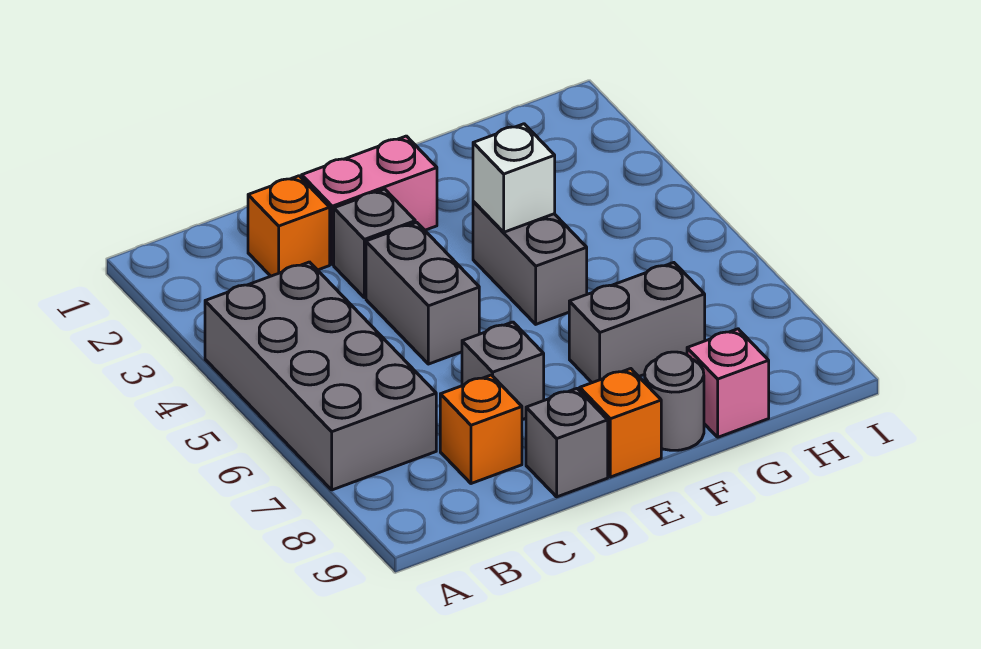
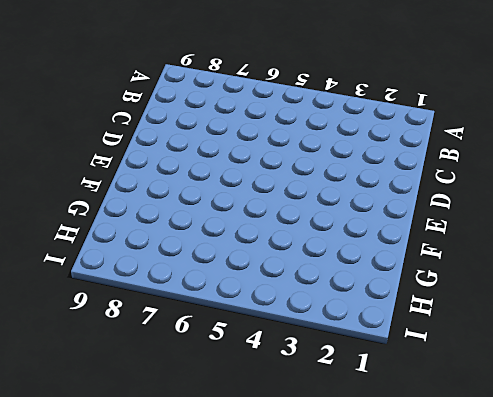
none -> grey brick A4:B7 level 1
none -> orange brick C2 level 1
none -> orange brick C8 level 1

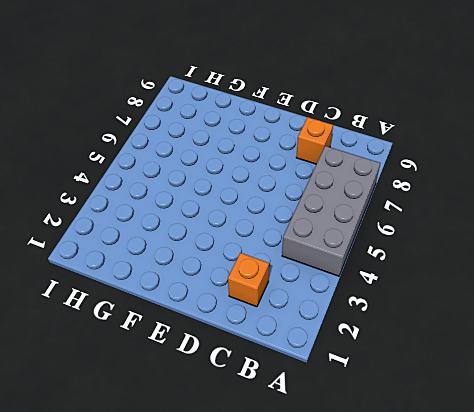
none -> pink brick D2:E2 level 1
none -> grey brick D3 level 1
none -> grey brick D4:D5 level 1

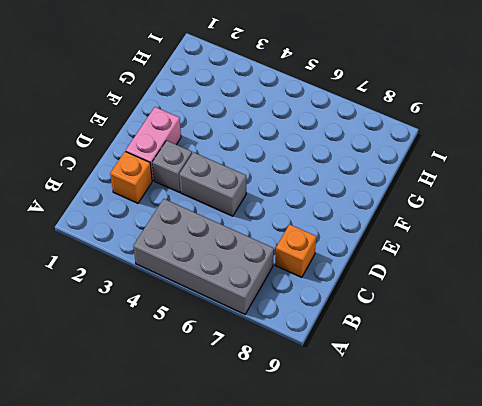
none -> grey brick D7 level 1
none -> grey brick D9 level 1
none -> orange brick E9 level 1

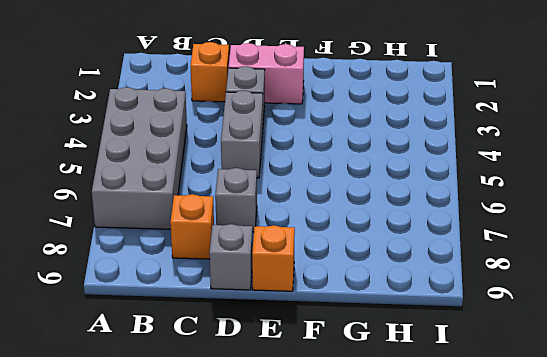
none -> grey brick F4:F5 level 1
none -> grey brick F7:G7 level 1
none -> grey round brick F9 level 1

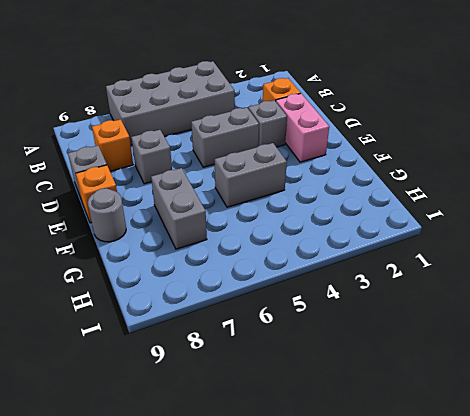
none -> pink brick G9 level 1
none -> white brick F4 level 2

